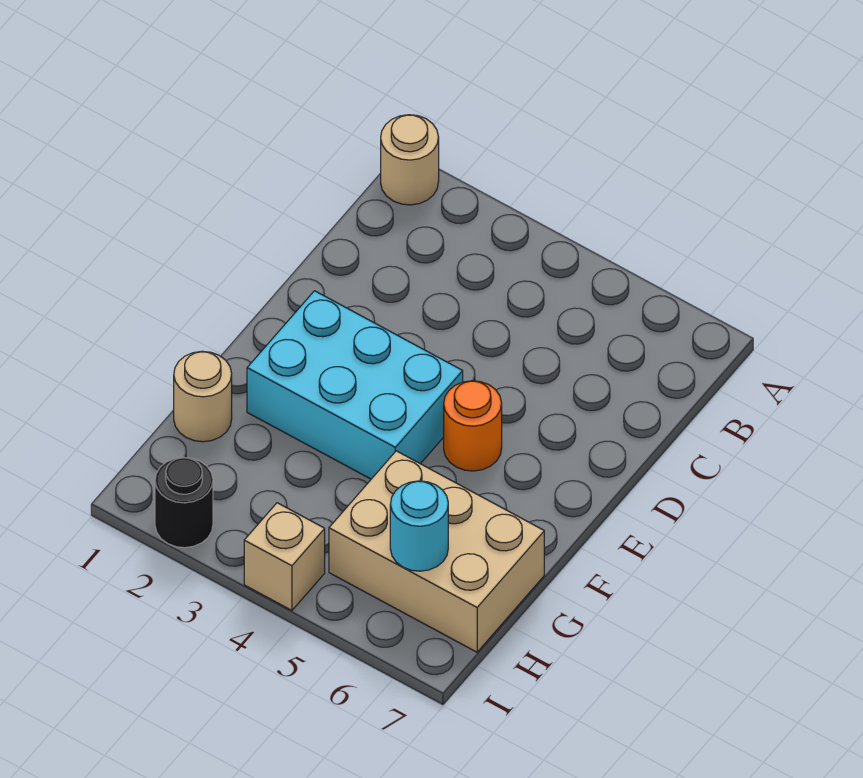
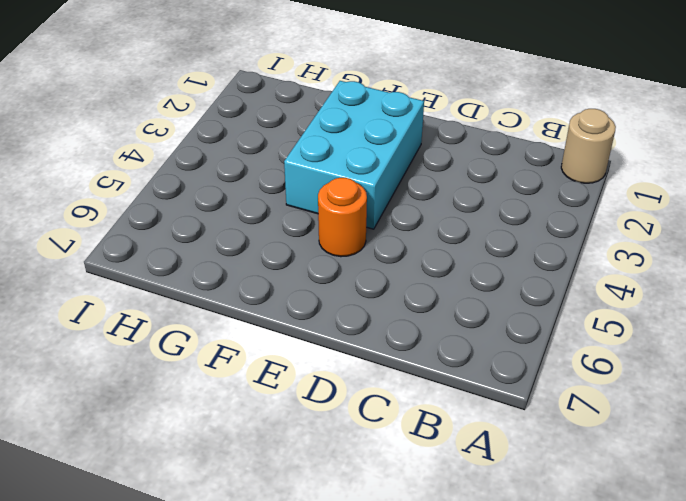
none -> tan round brick G1 level 1
none -> tan brick G5:H7 level 1

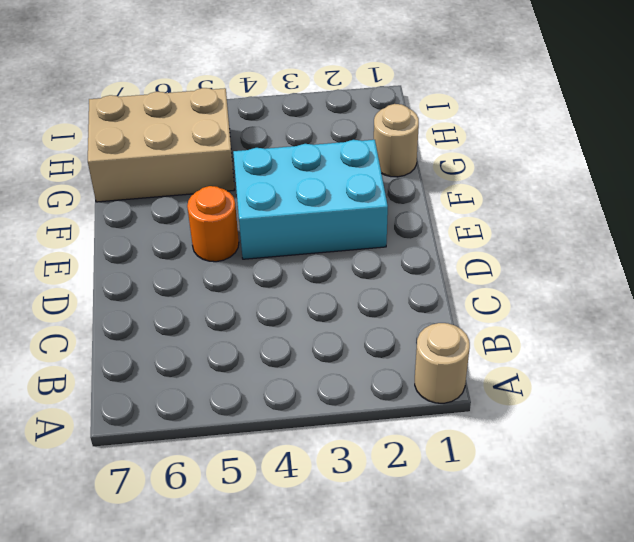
none -> black round brick I2 level 1
none -> tan brick I4 level 1

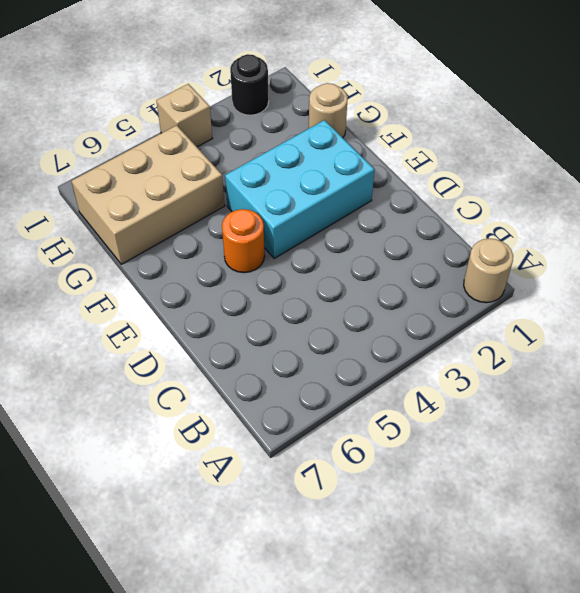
none -> cyan round brick H6 level 2

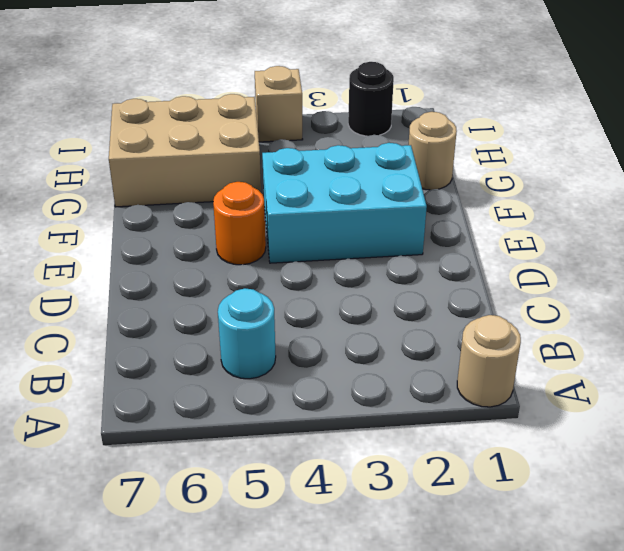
cyan round brick B5 level 1 -> cyan round brick H6 level 2

